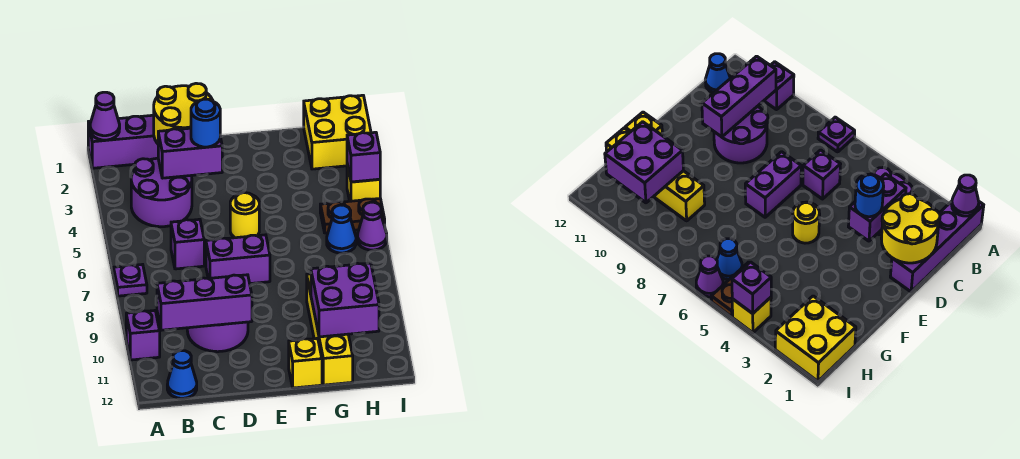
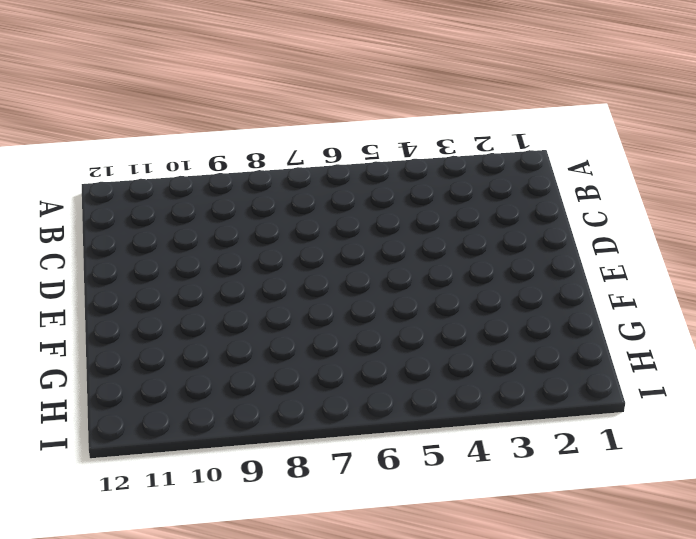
none -> purple brick A1:D1 level 1
none -> purple plate A7 level 1
none -> purple brick A10 level 1

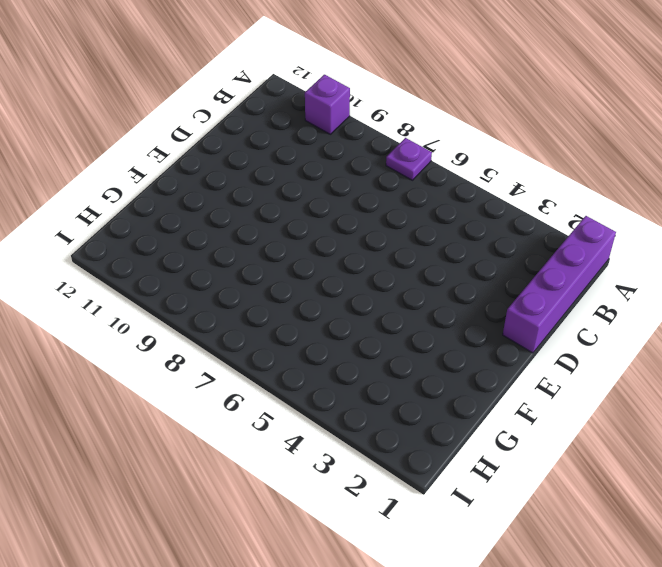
none -> purple round brick B3:C4 level 1
none -> blue cone B12 level 1
none -> purple brick C6 level 1

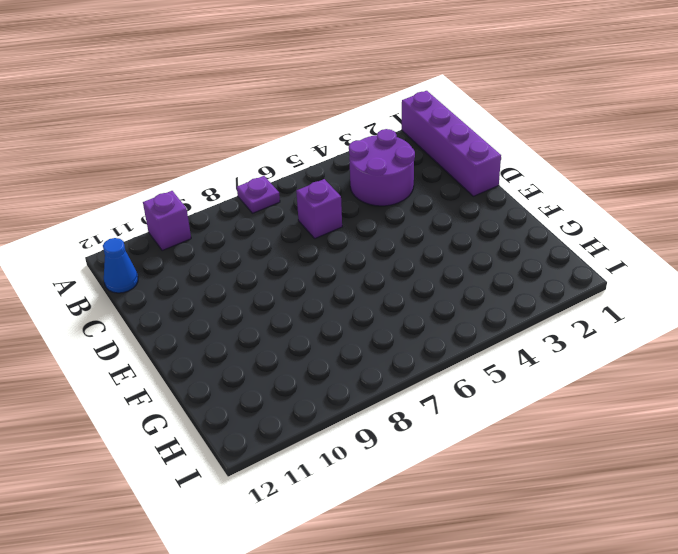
none -> purple round brick C9:D10 level 1
none -> purple brick D7:E7 level 1
none -> yellow round brick E5 level 1

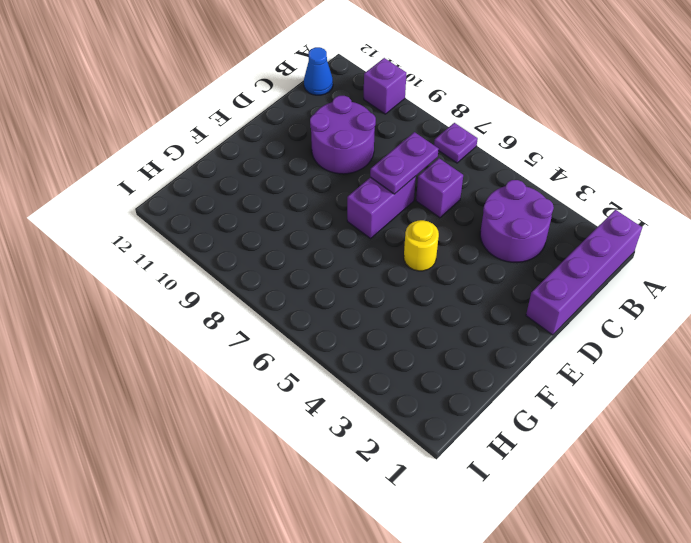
purple plate C7:D7 level 2 -> none
none -> yellow brick F12 level 1
none -> yellow brick G9:G12 level 1
none -> yellow brick H1:I2 level 1

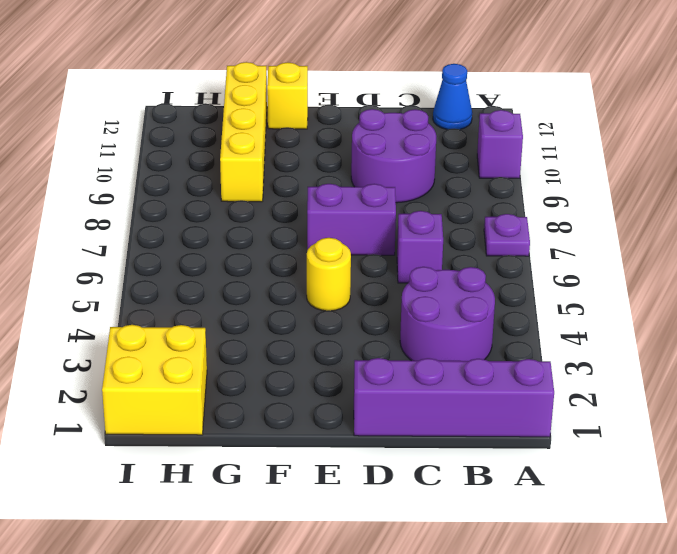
none -> brown plate H5:I5 level 1
none -> blue cone H6 level 1
none -> yellow brick I4 level 1

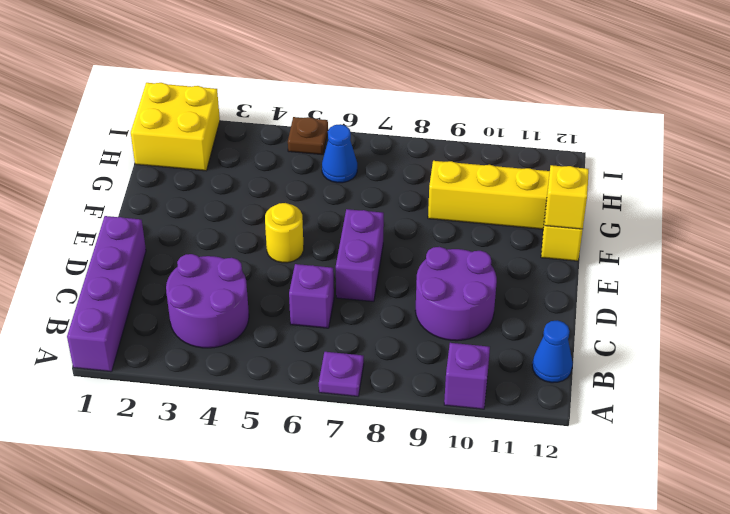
yellow brick F12 level 2 -> yellow brick I4 level 1
brown plate I5 level 1 -> brown plate H5:I5 level 1
none -> purple cone I6 level 1
none -> purple cone A1 level 2
none -> purple brick B10:D10 level 2

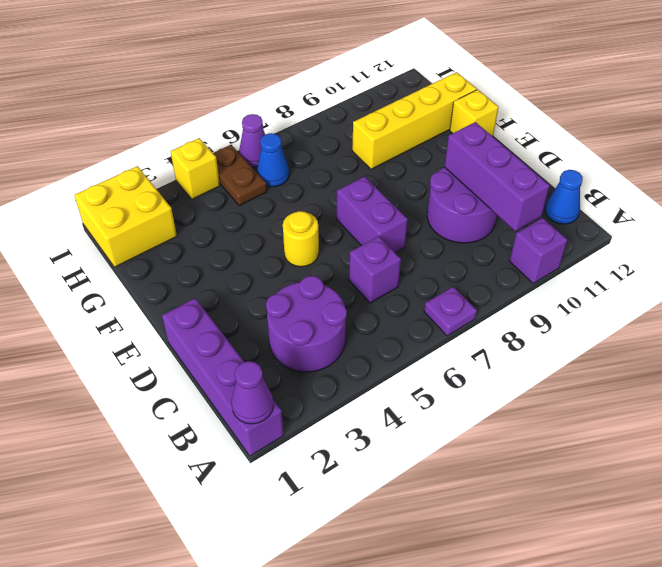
none -> yellow round brick C1:D2 level 2
none -> purple brick C3:D3 level 2
none -> purple brick G10:H11 level 2

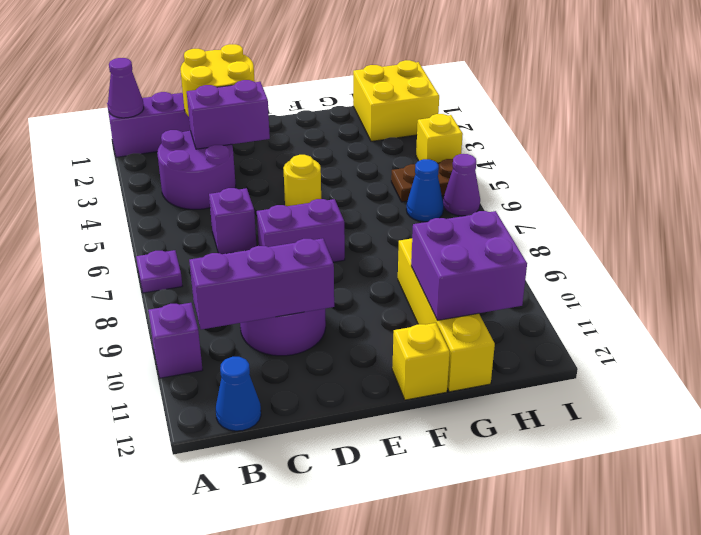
none -> purple brick I4 level 2
none -> blue round brick D3 level 3

